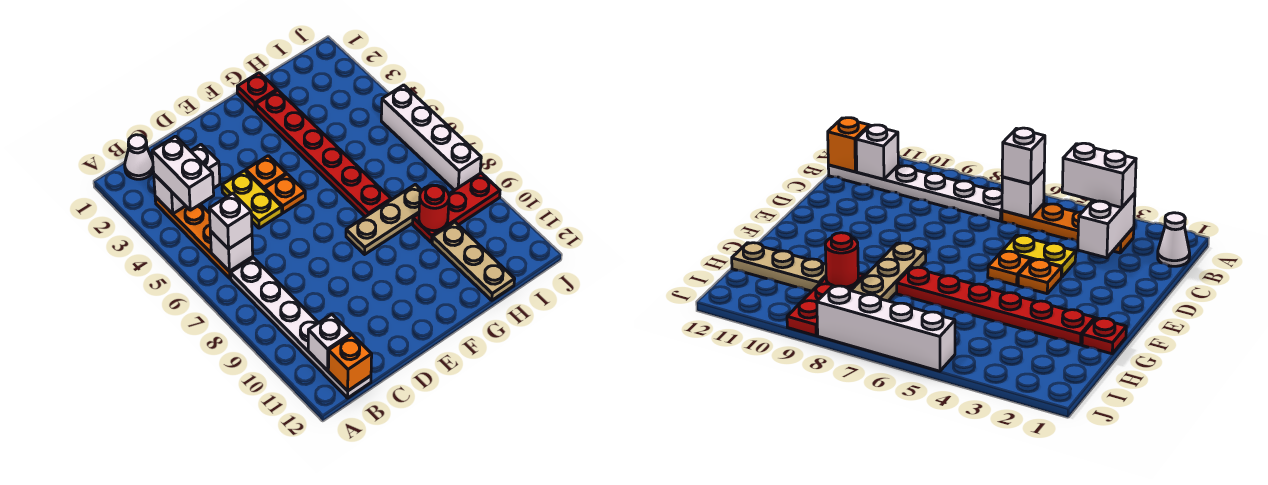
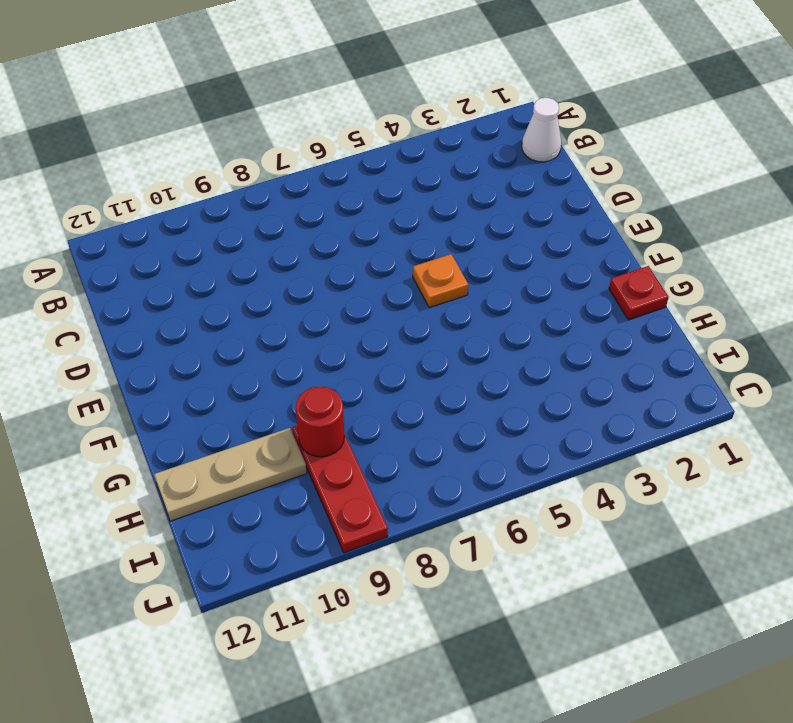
none -> orange plate B3:B6 level 1
none -> white plate B7:B12 level 1
none -> yellow plate D4:D5 level 1

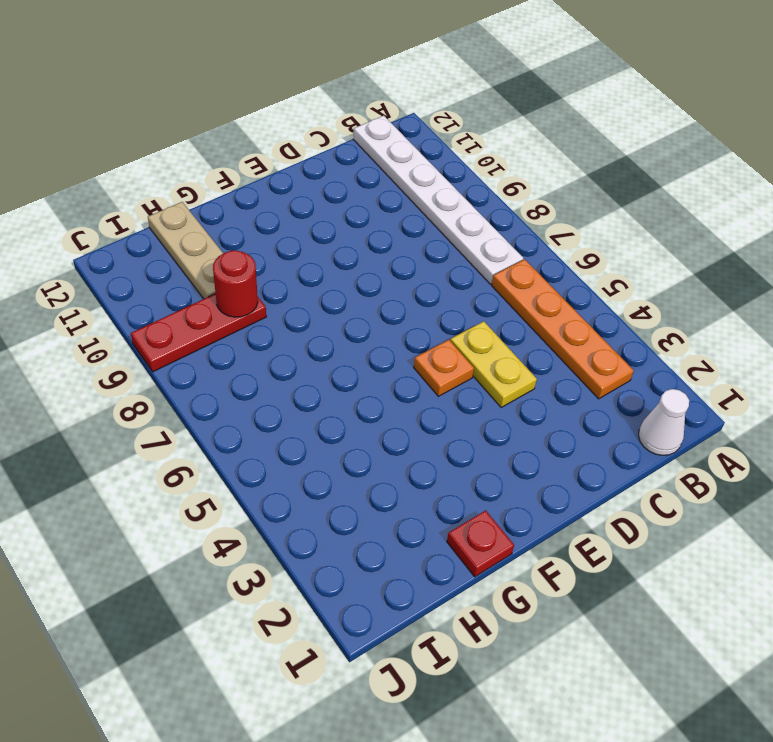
none -> orange plate E4 level 1
none -> tan plate F8:H8 level 1
none -> red plate G2:G7 level 1

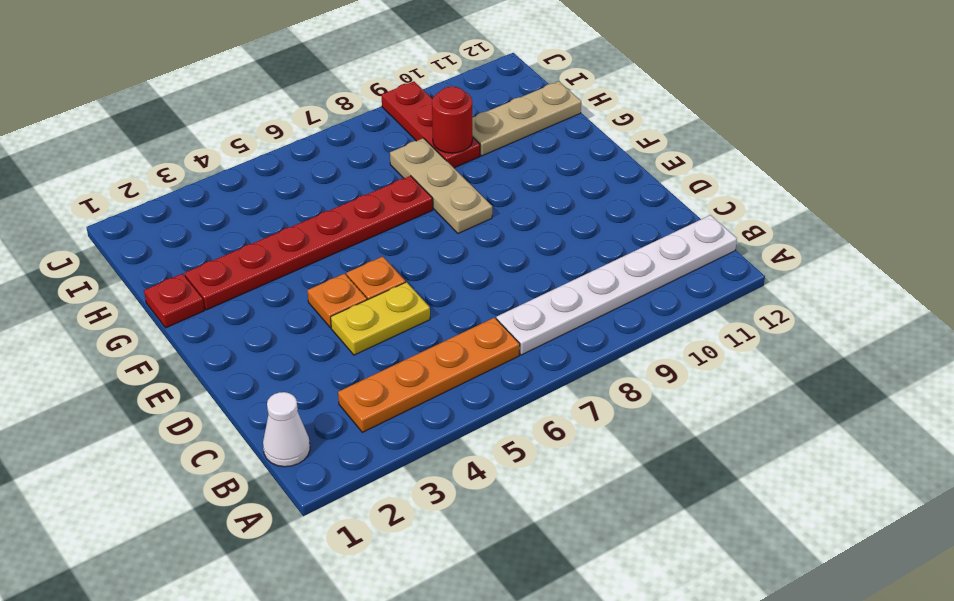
none -> white brick J5:J8 level 1
none -> white brick B3:C3 level 2
none -> white brick B6 level 2

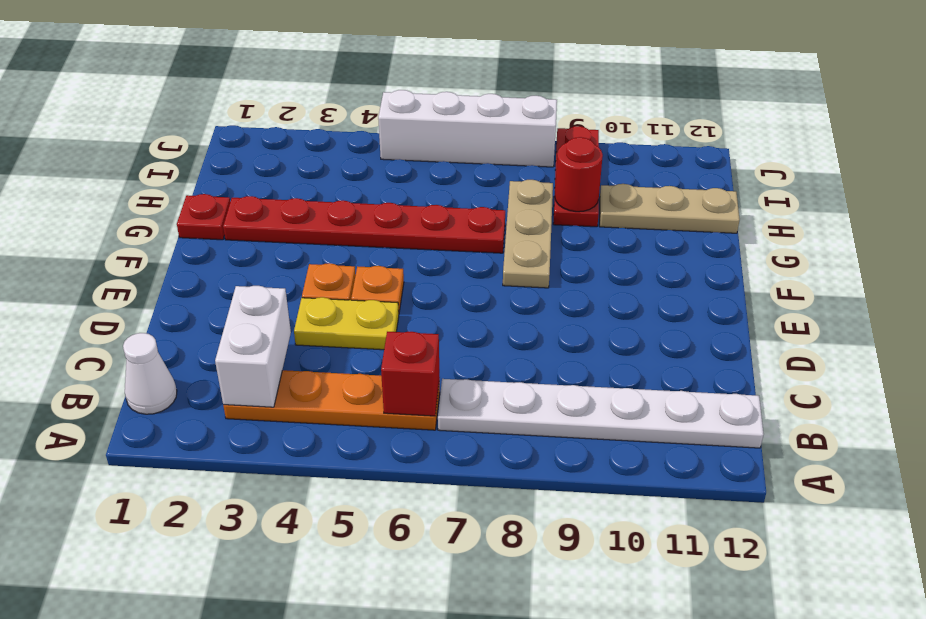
red brick B6 level 2 -> white brick B6 level 2
none -> white brick B11 level 2
none -> orange brick B12 level 2
none -> white brick B3:B4 level 3

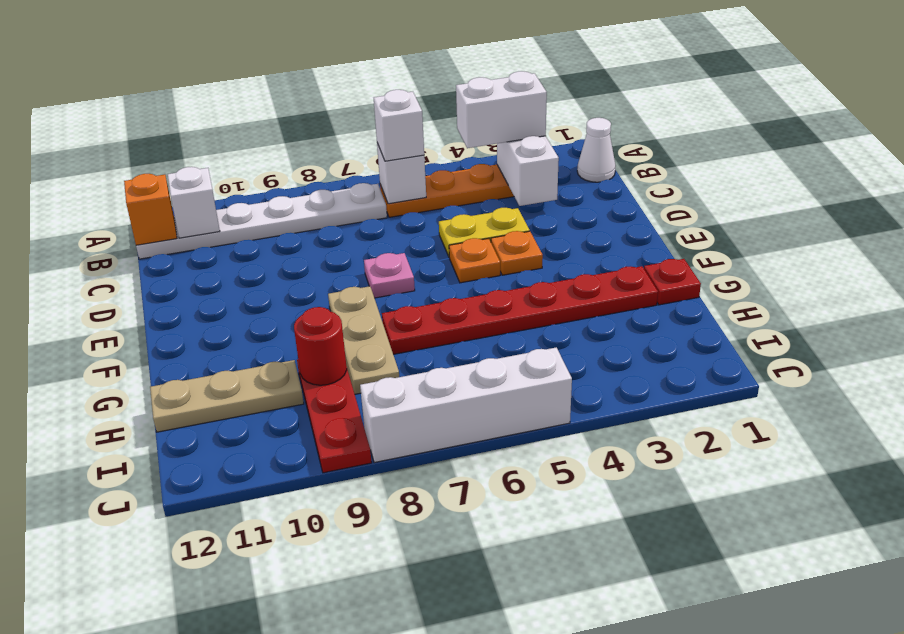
pink plate E7 level 1 -> none

